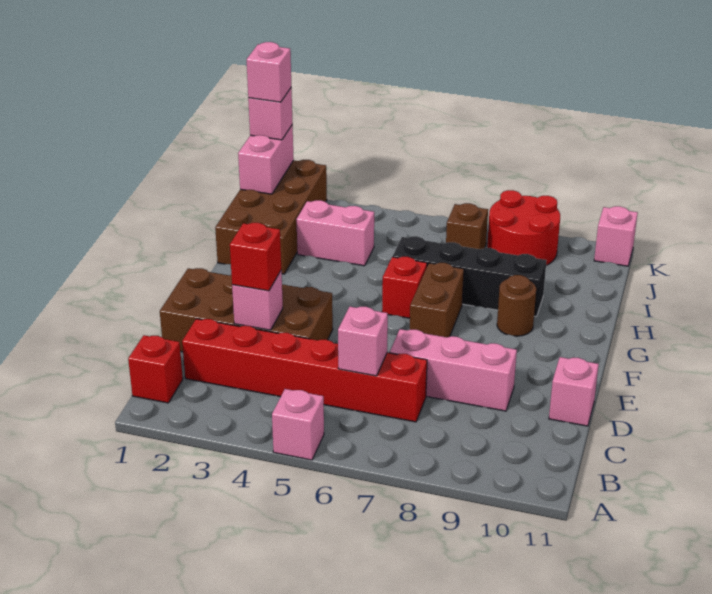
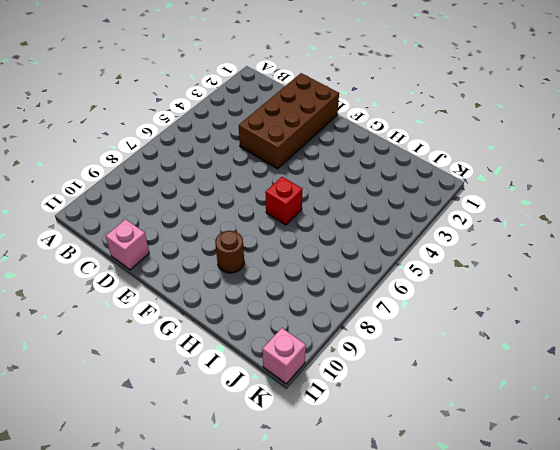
none -> pink brick A5 level 1
none -> red brick B1 level 1
none -> red brick C2:C7 level 1

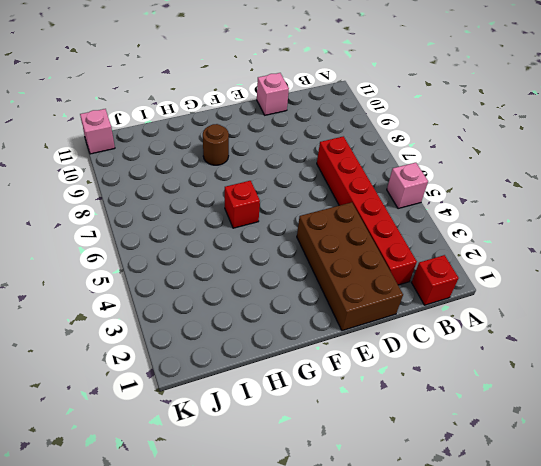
none -> pink brick D7:D9 level 1
none -> brown brick F7:G7 level 1
none -> brown brick H1:K2 level 1

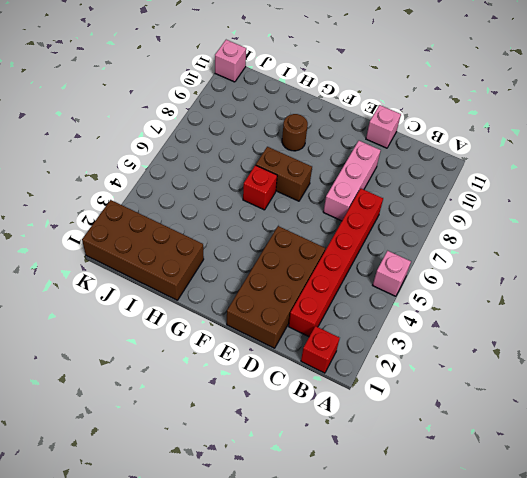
none -> black brick H6:H9 level 1
none -> pink brick I3:I4 level 1
none -> brown brick J7 level 1

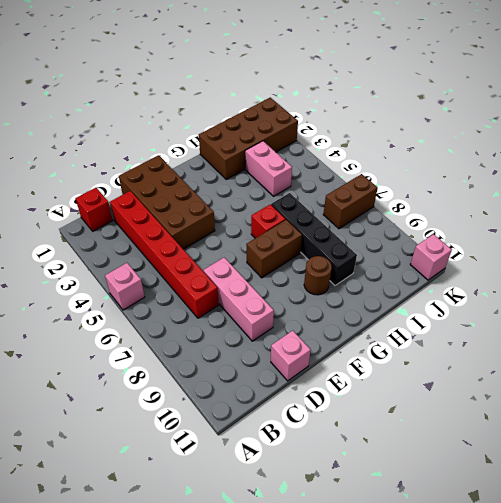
brown brick J7:K7 level 1 -> brown brick J7 level 1
none -> red round brick J8:K9 level 1
none -> pink brick C6 level 2
none -> pink brick D3 level 2

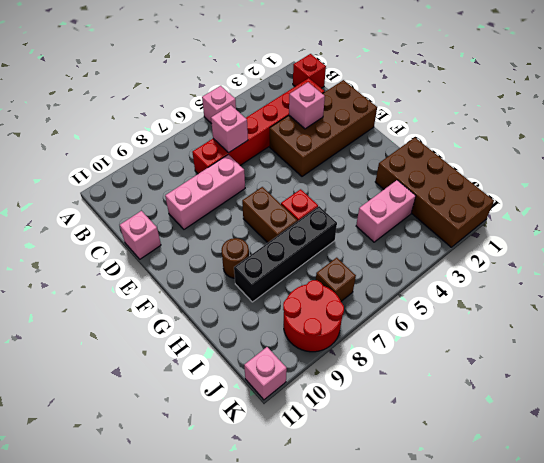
none -> pink brick J1:K1 level 2
none -> red brick D3 level 3
none -> pink brick K1 level 3

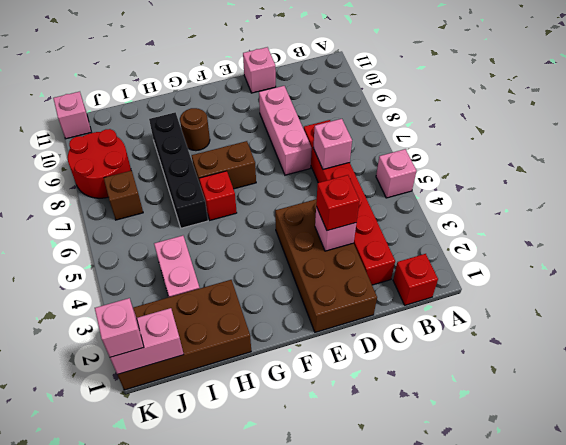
none -> pink brick K1 level 4

